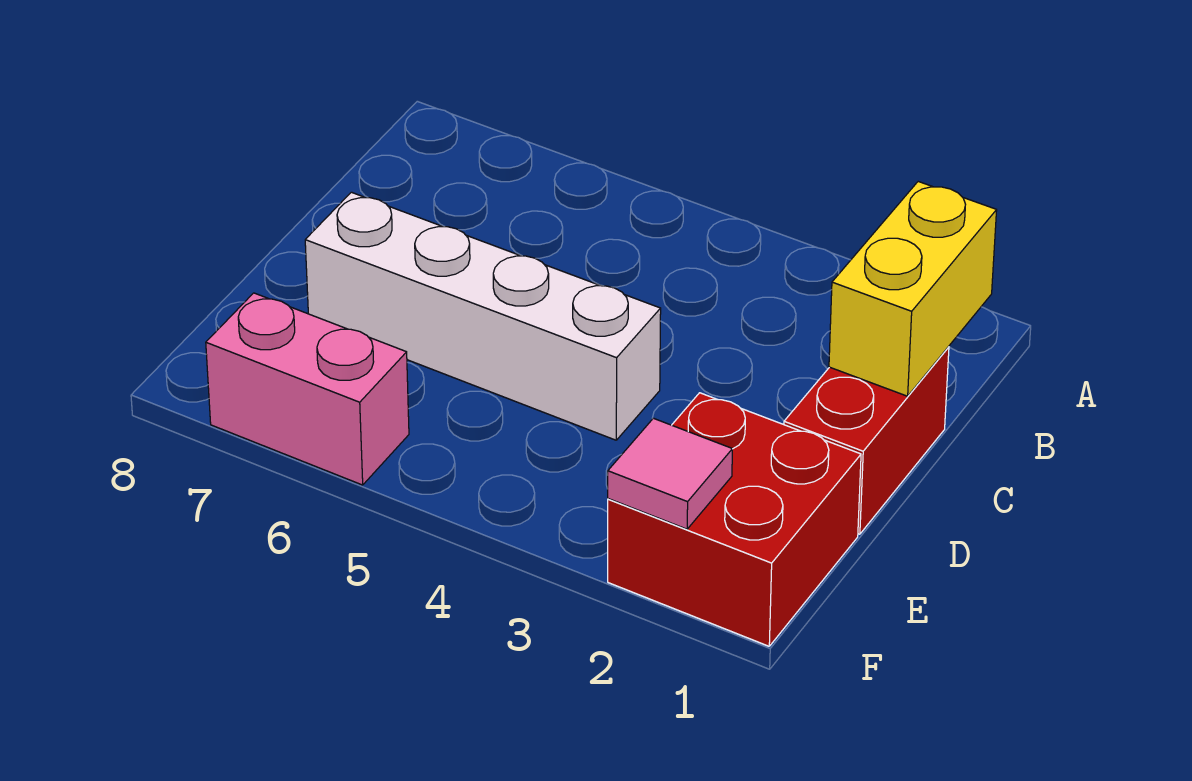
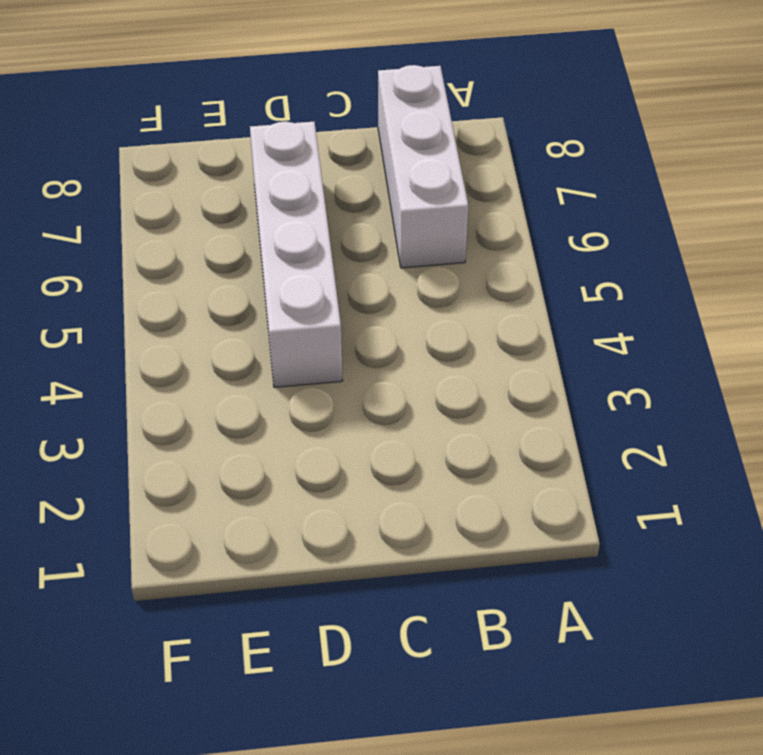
white brick B6:B8 level 1 -> none
none -> red brick C1:D1 level 1
none -> red brick E1:F2 level 1

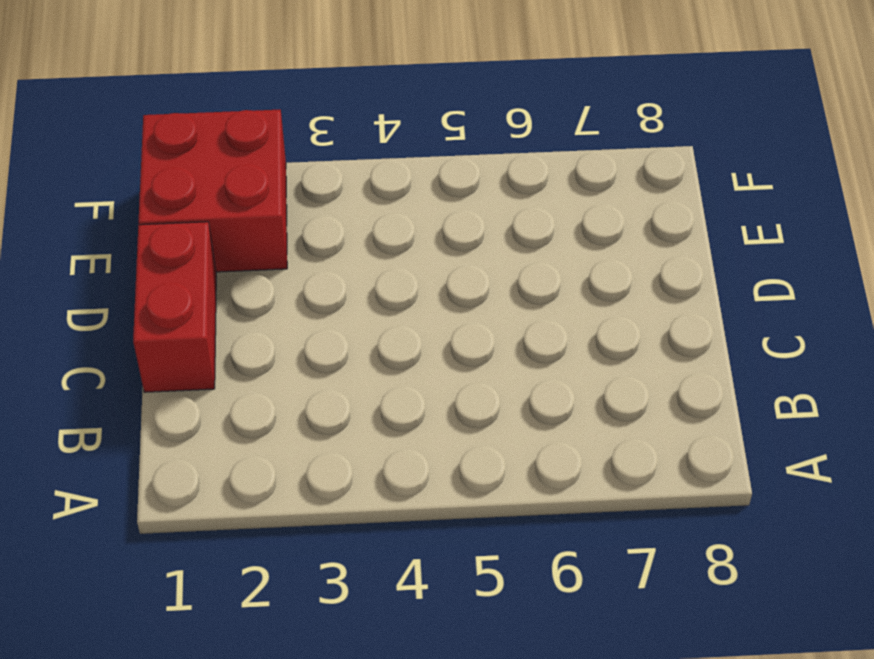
none -> white brick D4:D7 level 1
none -> pink brick F6:F7 level 1

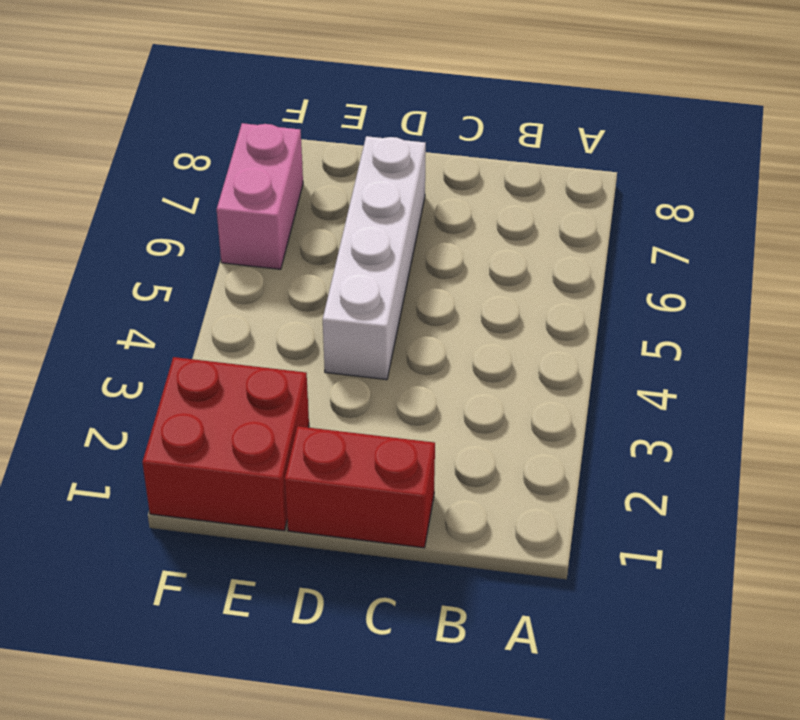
none -> yellow brick B1:C1 level 2
none -> pink tile F2 level 2

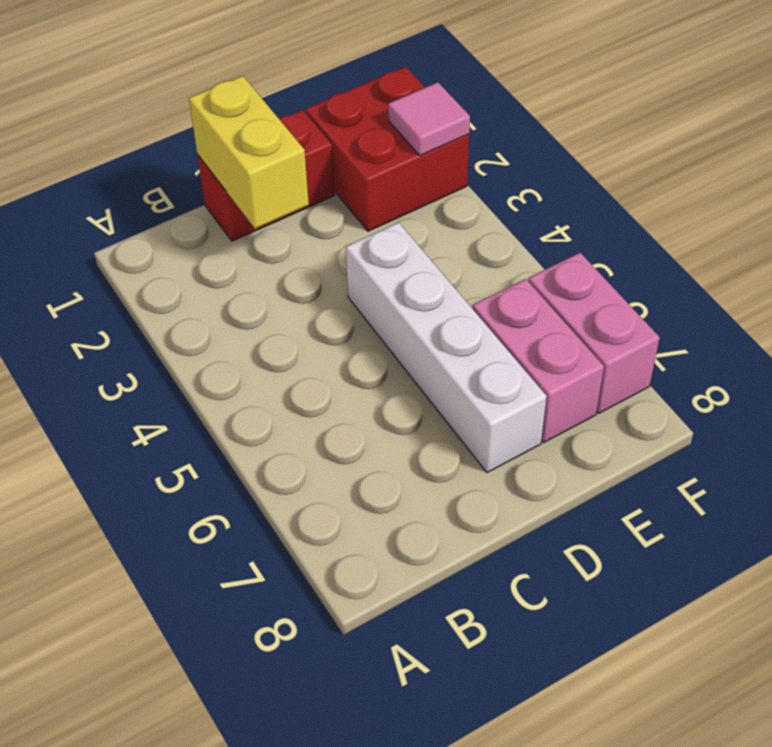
yellow brick C1:C2 level 2 -> yellow brick B1:C1 level 2
pink brick E6:E7 level 1 -> none

